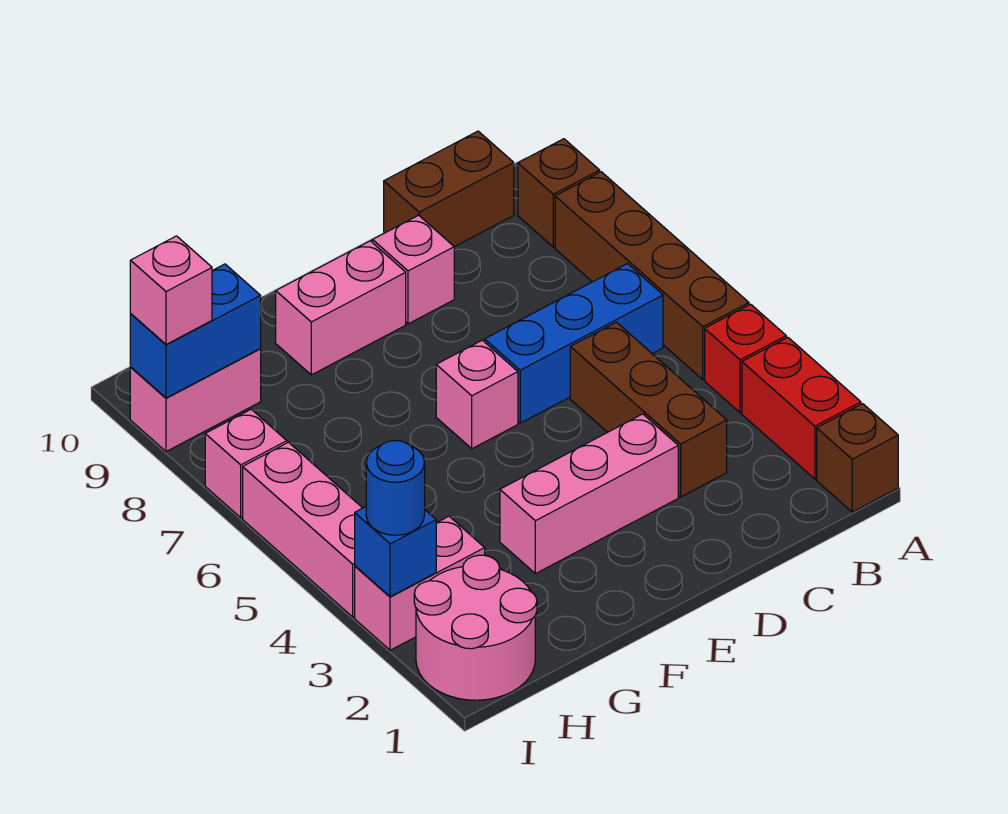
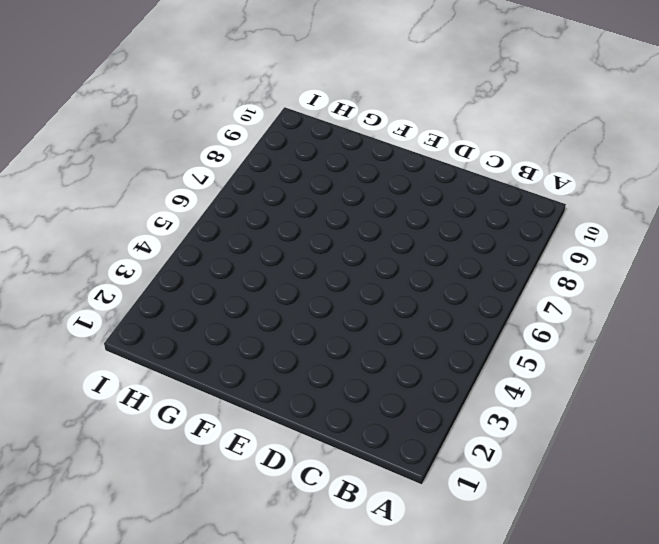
none -> brown brick A1 level 1
none -> red brick A2:A3 level 1
none -> red brick A4 level 1

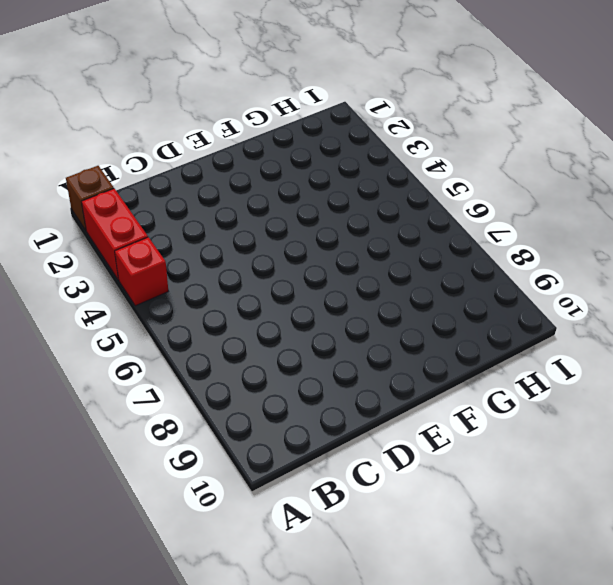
none -> brown brick A5:A8 level 1
none -> brown brick A9 level 1
none -> blue brick B6:D6 level 1

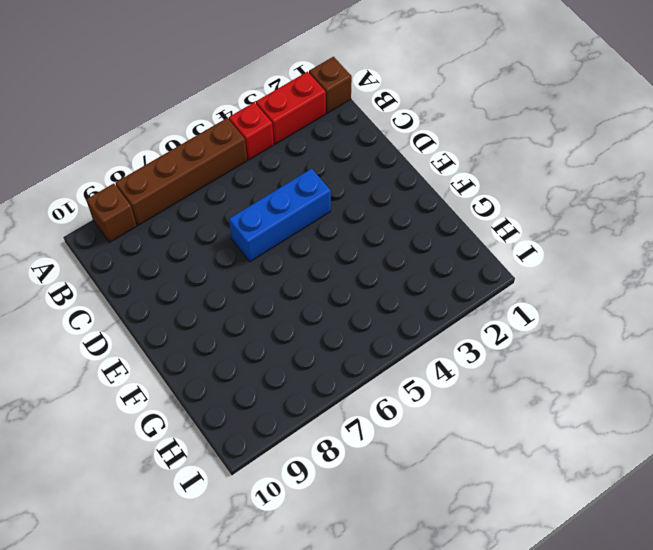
blue brick D4:D6 level 1 -> blue brick B6:D6 level 1
none -> brown brick B10:C10 level 1
none -> brown brick C3:C5 level 1
none -> pink brick D3:F3 level 1

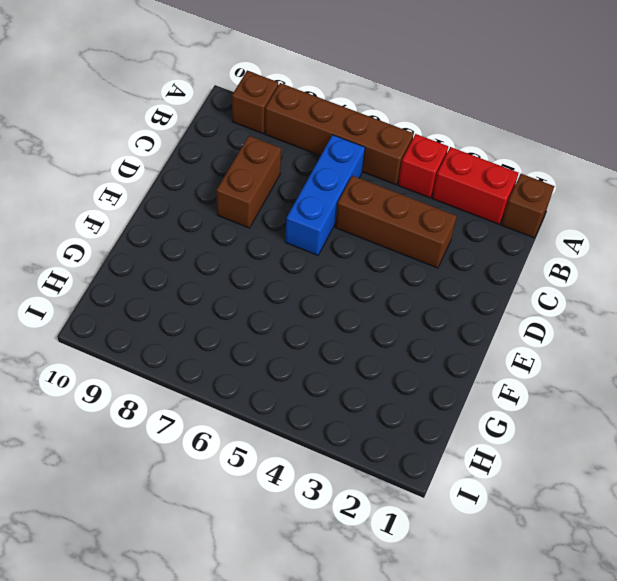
brown brick C8:D8 level 1 -> brown brick B10:C10 level 1
none -> pink brick D3:F3 level 1
none -> pink brick D9 level 1
none -> pink brick E6 level 1

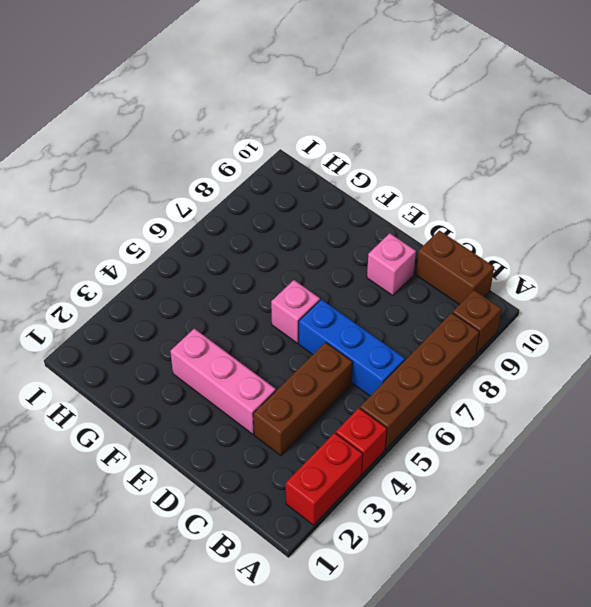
none -> brown brick A1 level 1
none -> pink brick E9:F9 level 1
none -> pink round brick H1:I2 level 1

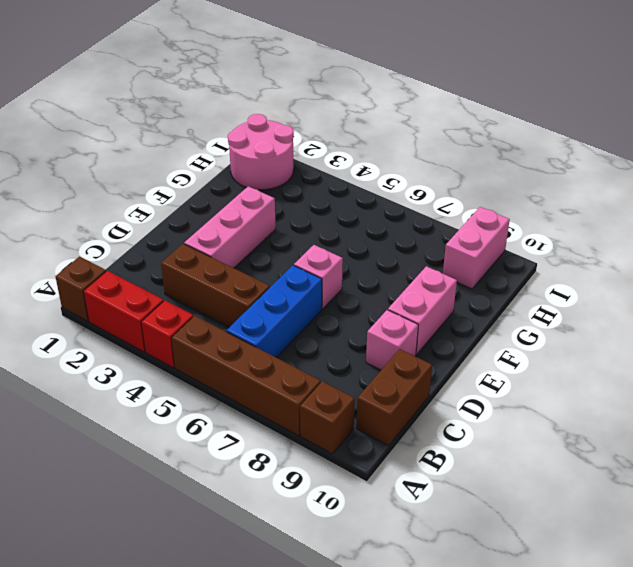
none -> pink brick H3:I3 level 1
none -> pink brick I4:I6 level 1
none -> pink brick I7 level 1

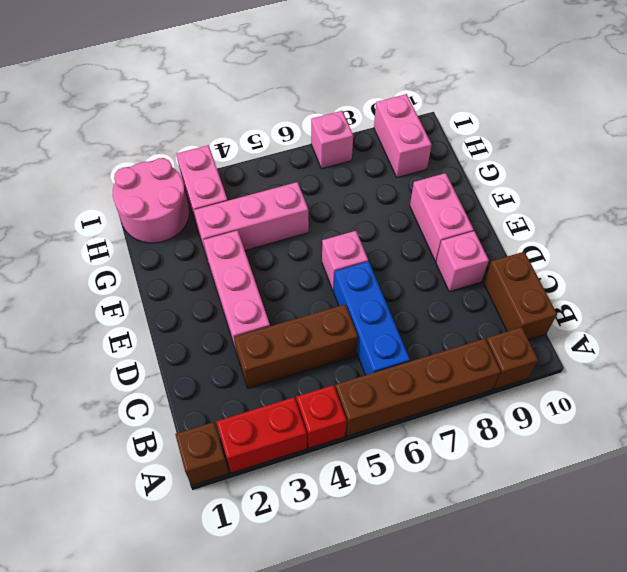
pink brick G3:G5 level 1 -> pink brick I4:I6 level 1
none -> blue brick H9:I9 level 2
none -> blue brick I3 level 2
none -> blue round brick I3 level 3

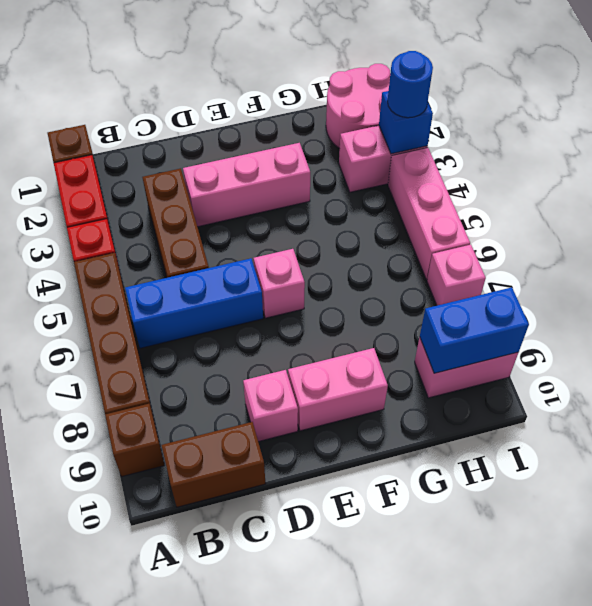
none -> pink brick I9 level 3

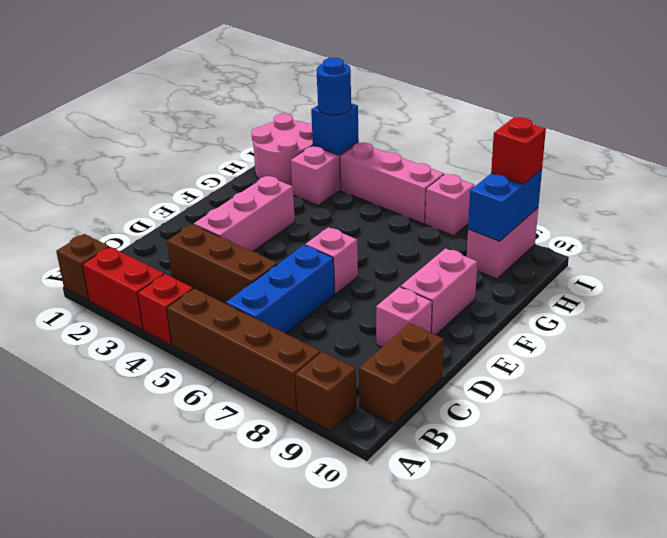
red brick I9 level 3 -> pink brick I9 level 3

